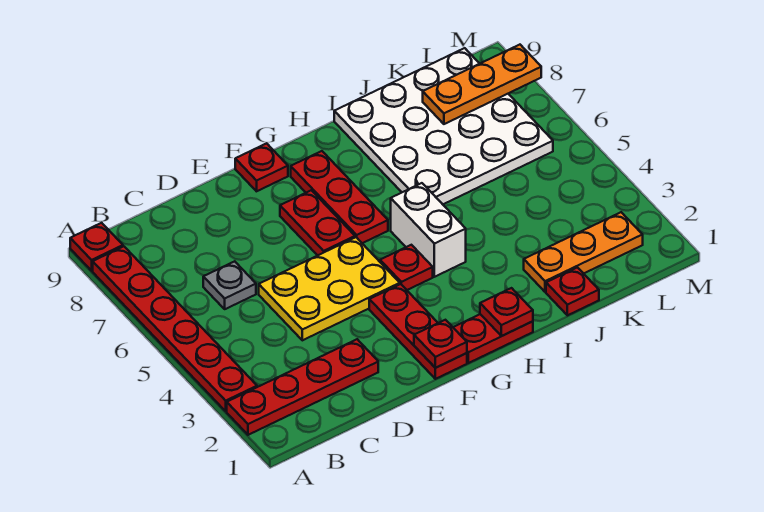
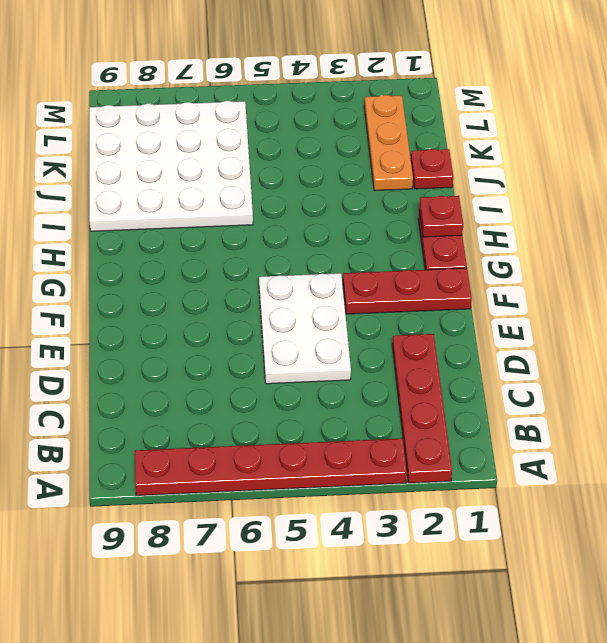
white plate D4:F5 level 1 -> yellow plate D4:F5 level 1
none -> red plate A9 level 1
none -> grey plate C6 level 1
none -> red plate F6:F7 level 1

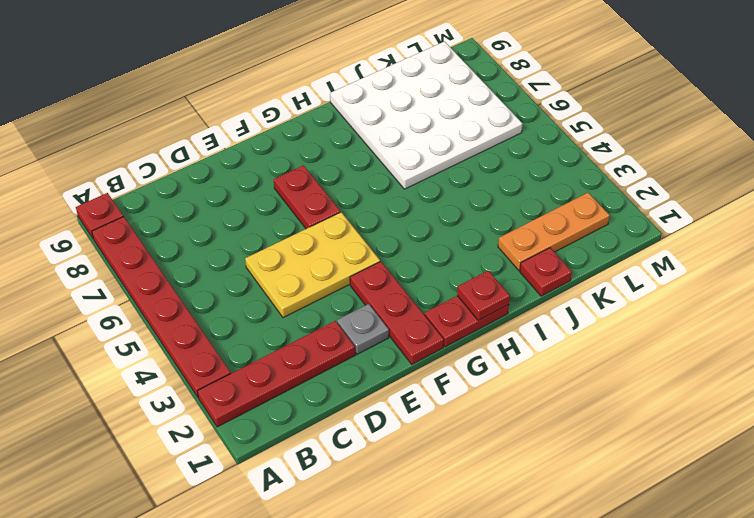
grey plate E2 level 1 -> grey plate C6 level 1
none -> red plate F9 level 1
none -> red plate G4 level 1
none -> red plate G6:G8 level 1

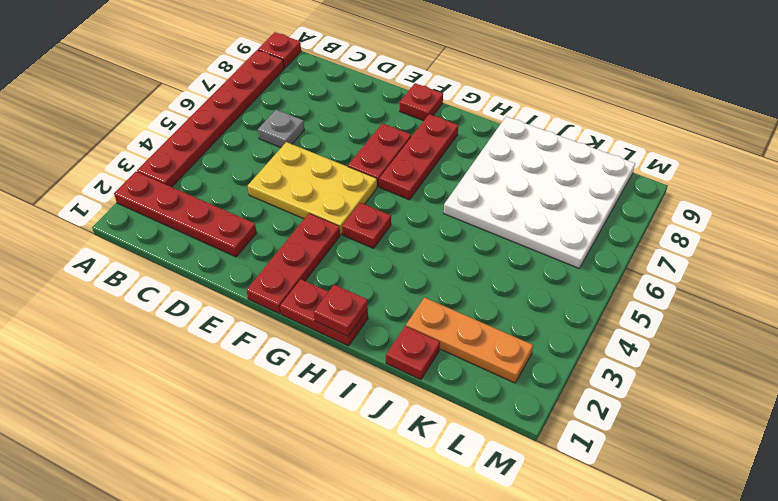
none -> white brick H4:H5 level 1
none -> red plate F1 level 2
none -> orange plate K8:M8 level 2

